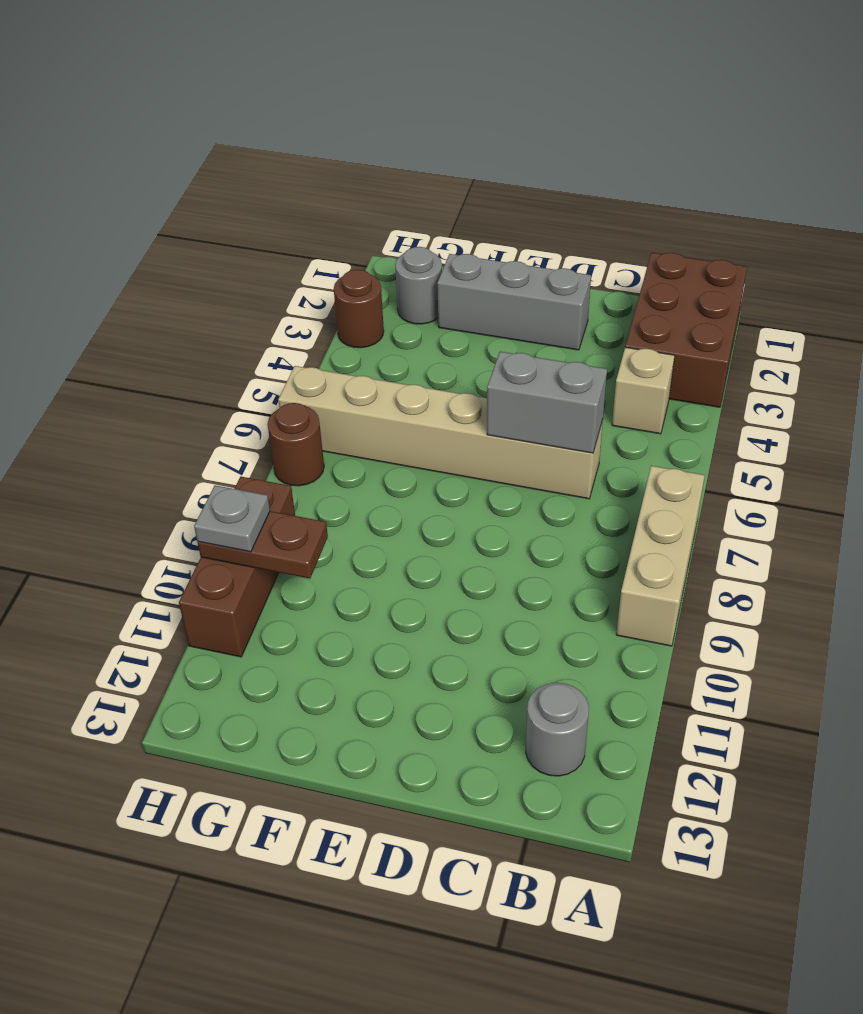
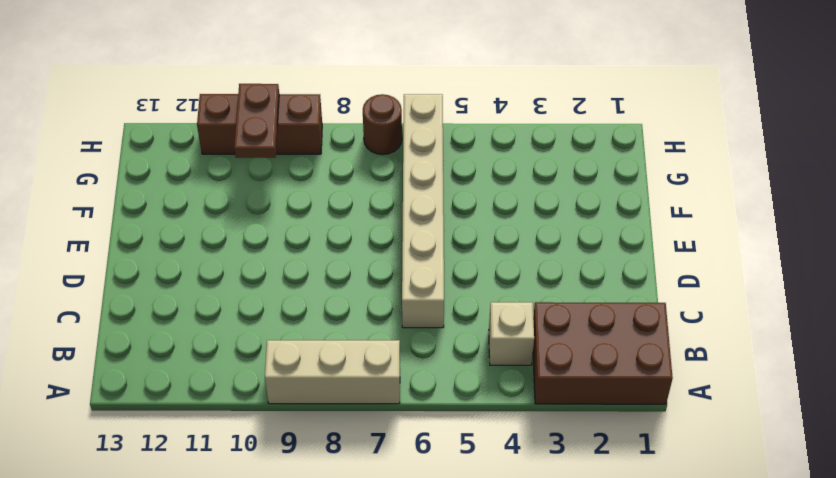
none -> grey round brick B12 level 1
none -> grey brick D2:F2 level 1
none -> grey round brick G2 level 1

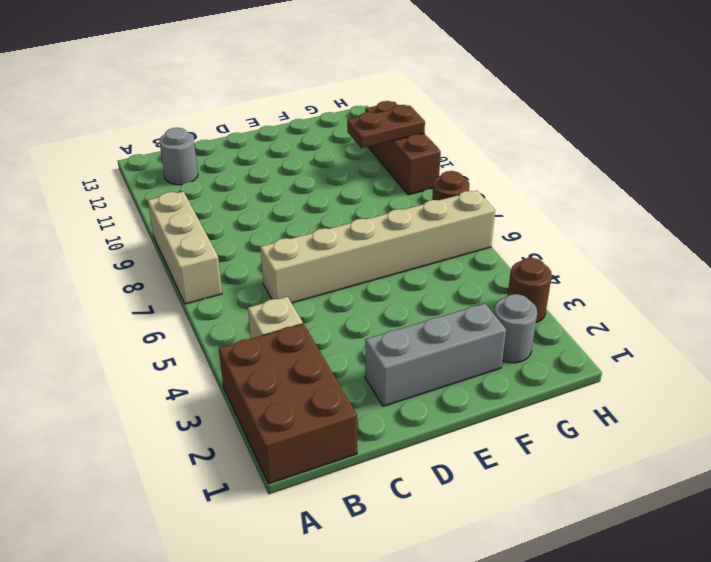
none -> grey brick C6:D6 level 2
none -> grey plate H10 level 3

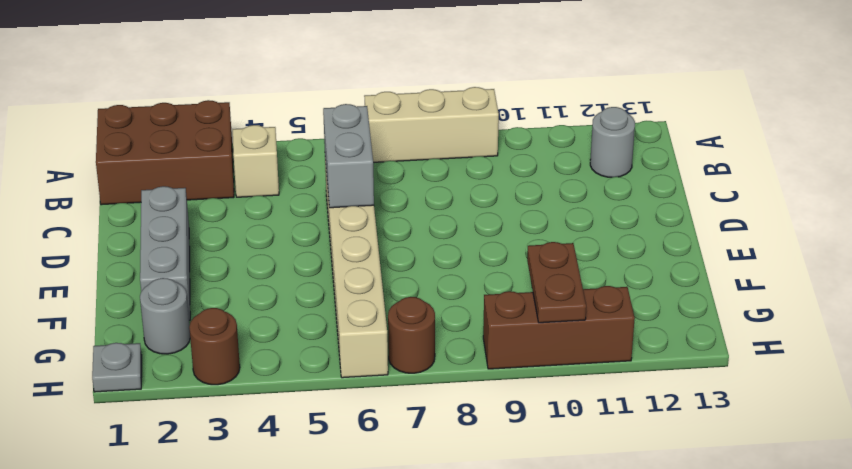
grey plate H1 level 1 -> grey plate H10 level 3

